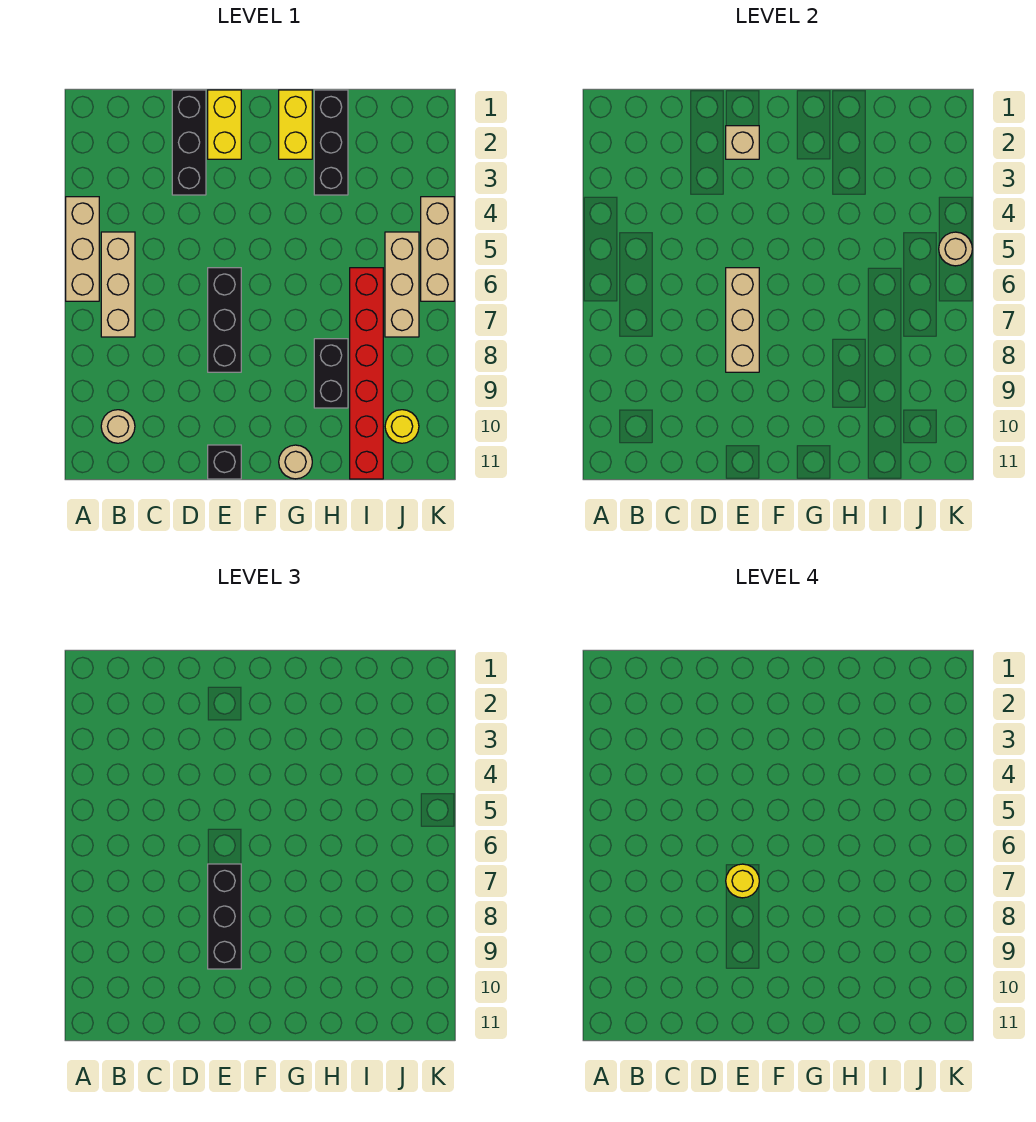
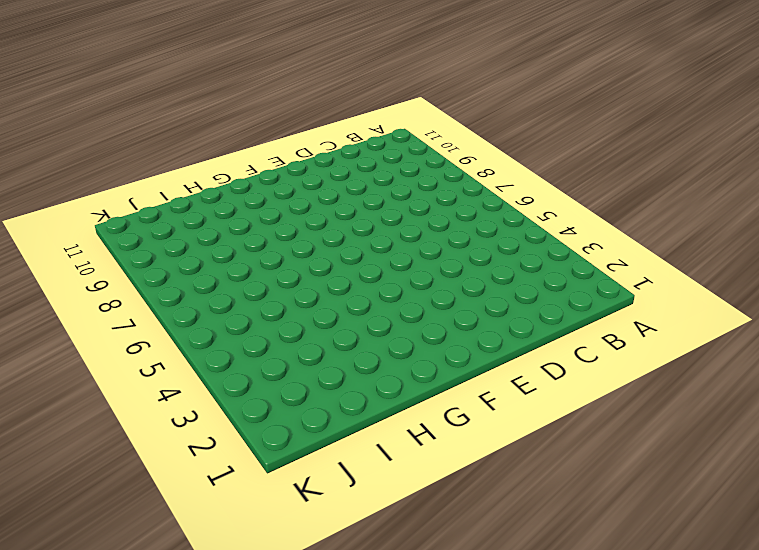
none -> tan brick A4:A6 level 1
none -> tan brick B5:B7 level 1
none -> tan round brick B10 level 1

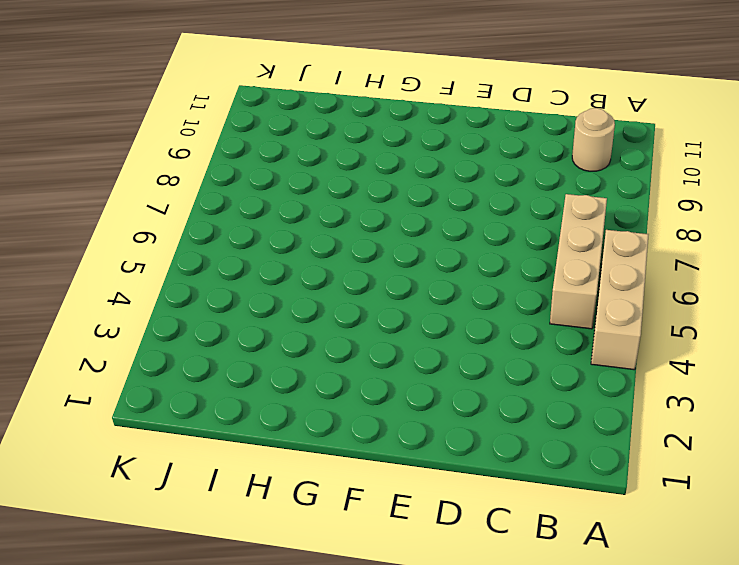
none -> black brick D1:D3 level 1
none -> yellow brick E1:E2 level 1
none -> black brick E6:E8 level 1

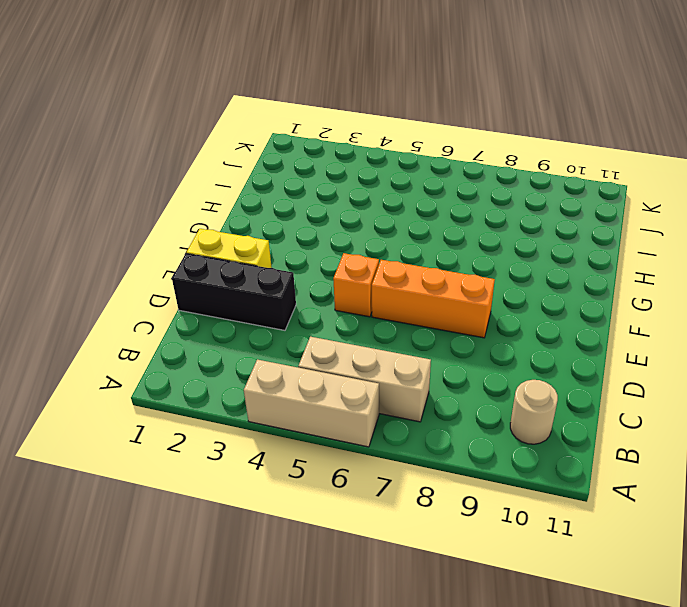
orange brick E5 level 1 -> none
orange brick E6:E8 level 1 -> black brick E6:E8 level 1
none -> black brick E11 level 1
none -> yellow brick G1:G2 level 1
none -> tan round brick G11 level 1

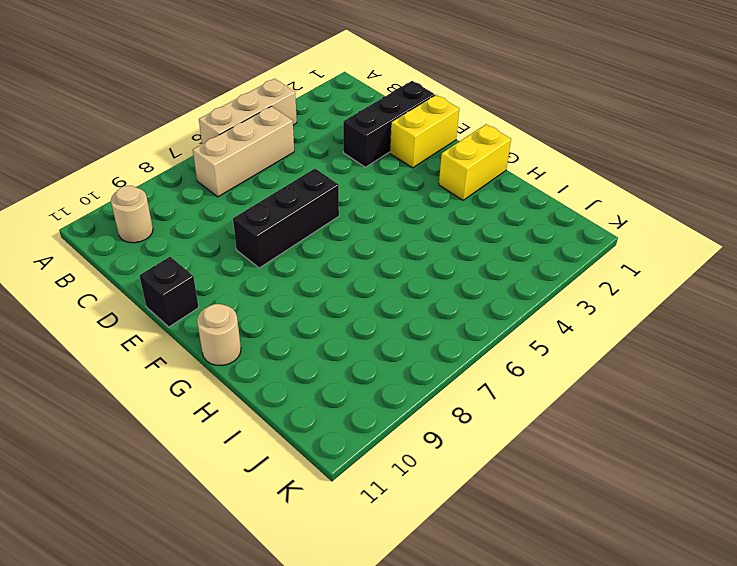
none -> black brick H1:H3 level 1
none -> black brick H8:H9 level 1
none -> red brick I6:I11 level 1

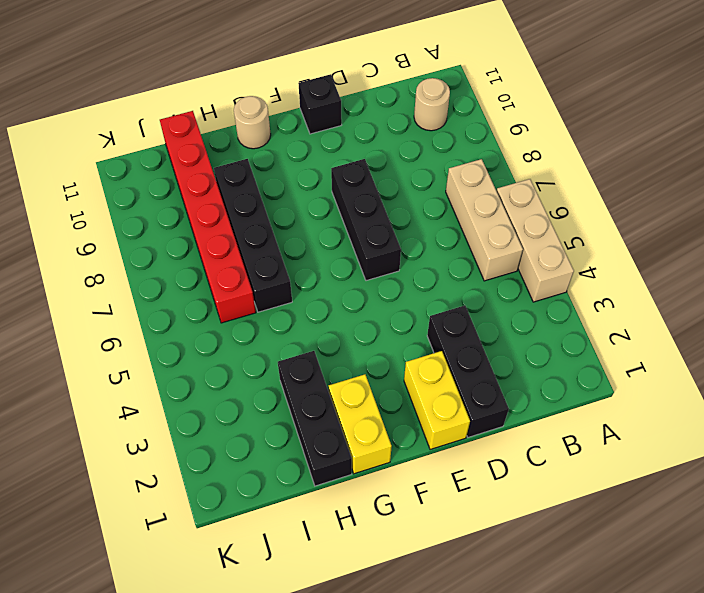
black brick H6:H9 level 1 -> black brick H8:H9 level 1
none -> tan brick J5:J7 level 1
none -> yellow round brick J10 level 1
none -> tan brick K4:K6 level 1

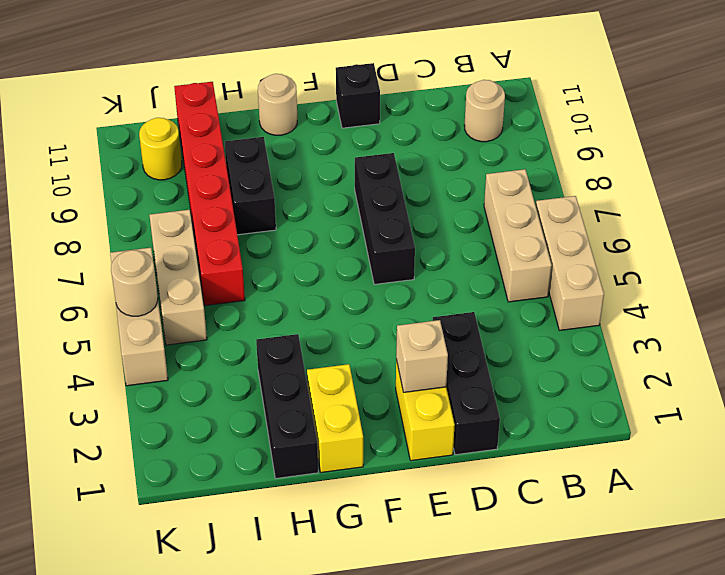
none -> tan brick E6:E8 level 2
none -> black brick E7:E9 level 3
none -> yellow round brick E7 level 4

